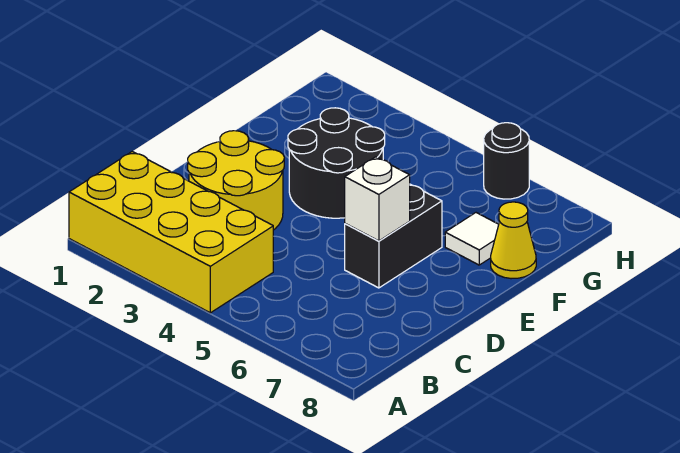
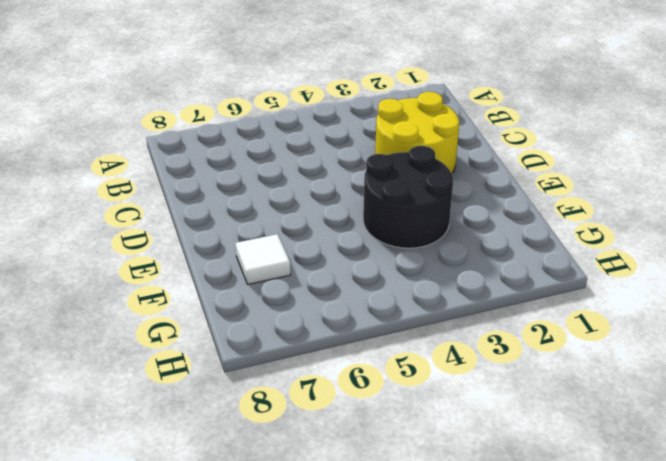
none -> yellow brick A1:B4 level 1
none -> black brick D6:E6 level 1

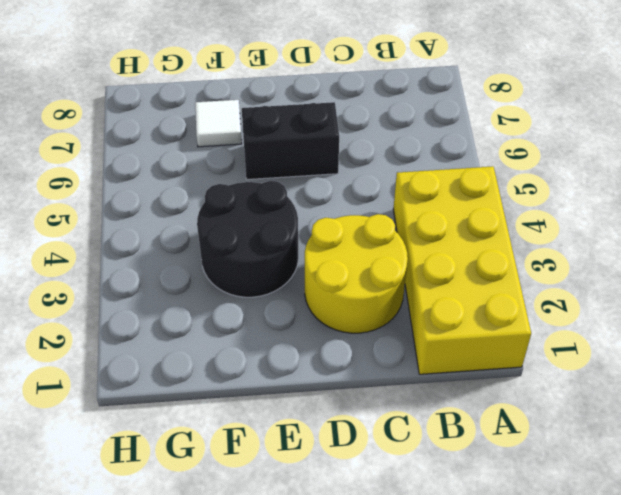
none -> yellow cone F8 level 1
none -> black round brick H6 level 1

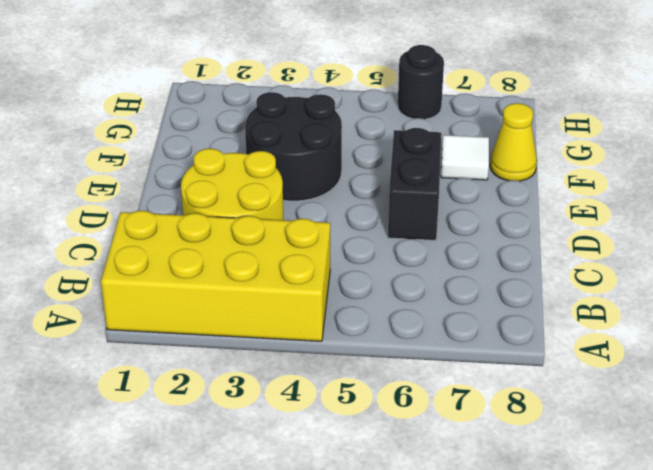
none -> white brick D6 level 2

